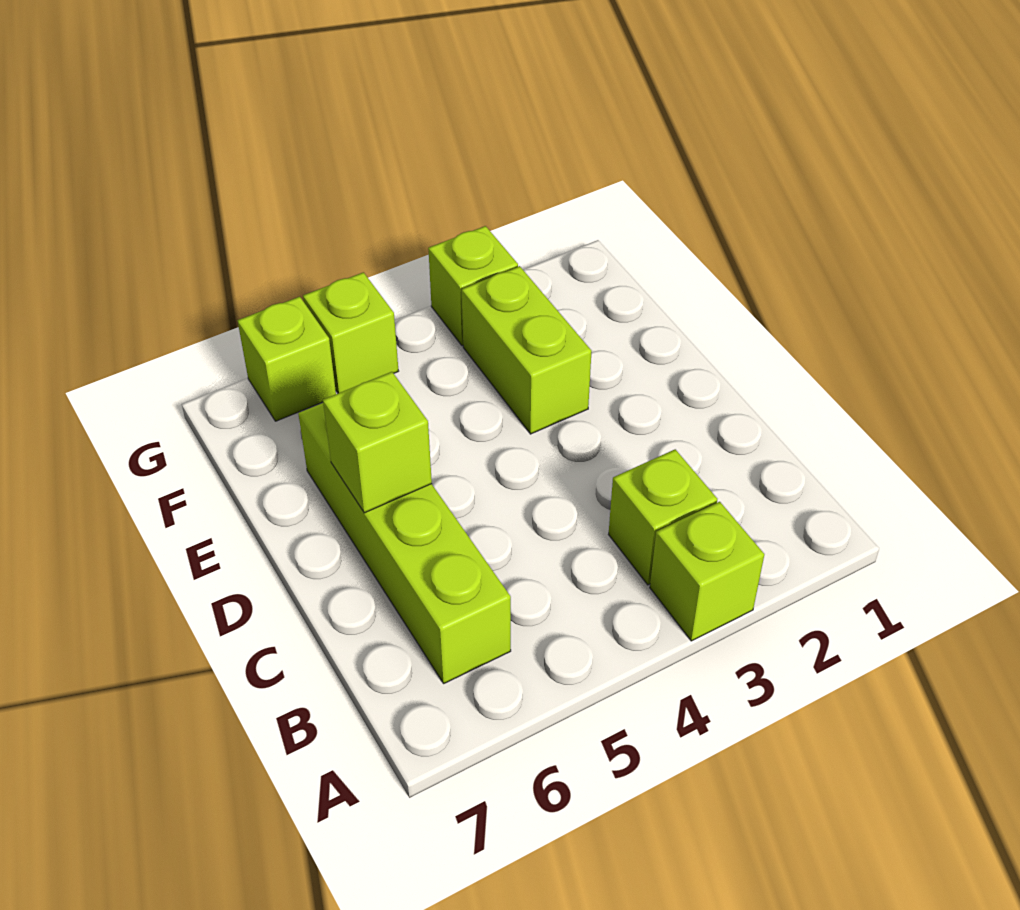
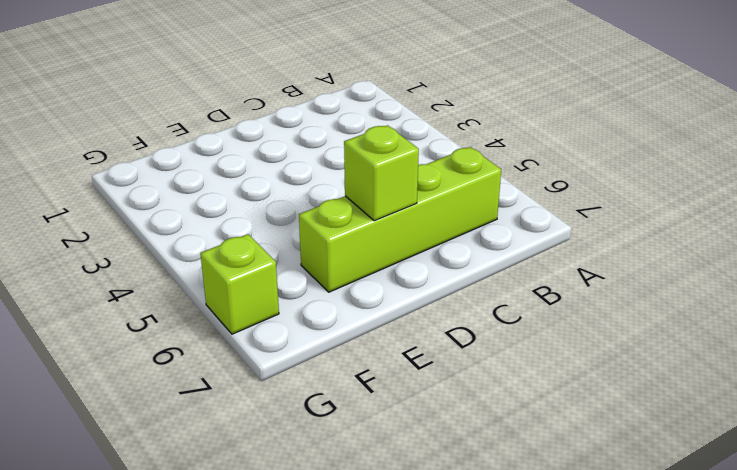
none -> lime brick A3 level 1
none -> lime brick B3 level 1

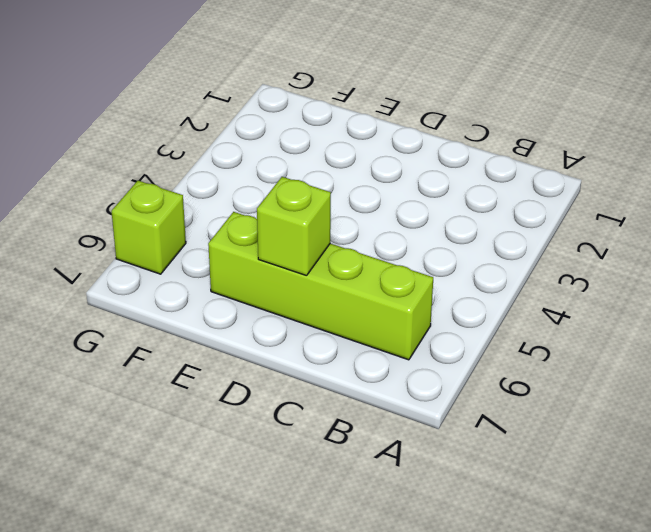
none -> lime brick A3 level 1
none -> lime brick B3 level 1

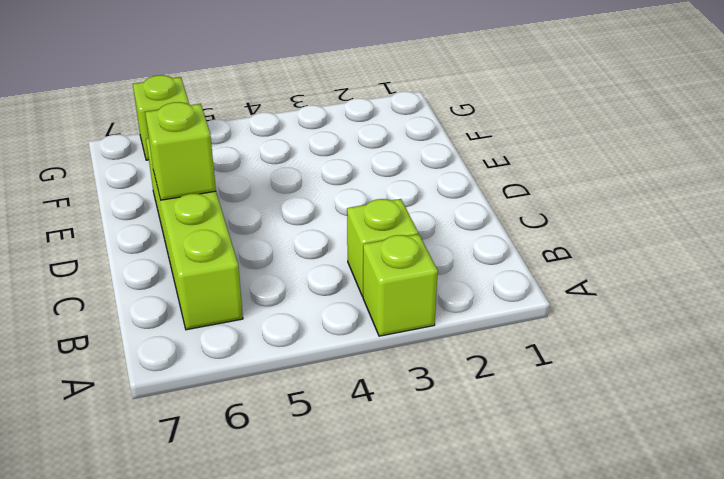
none -> lime brick E3:F3 level 1
none -> lime brick G3 level 1

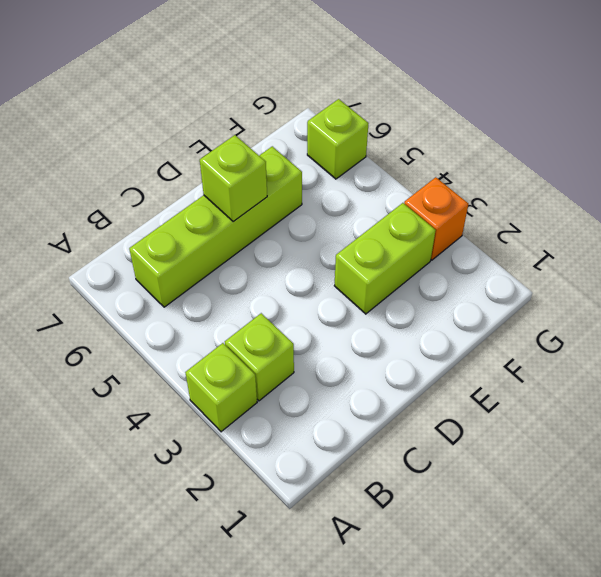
orange brick G3 level 1 -> lime brick G3 level 1
none -> lime brick G5 level 1

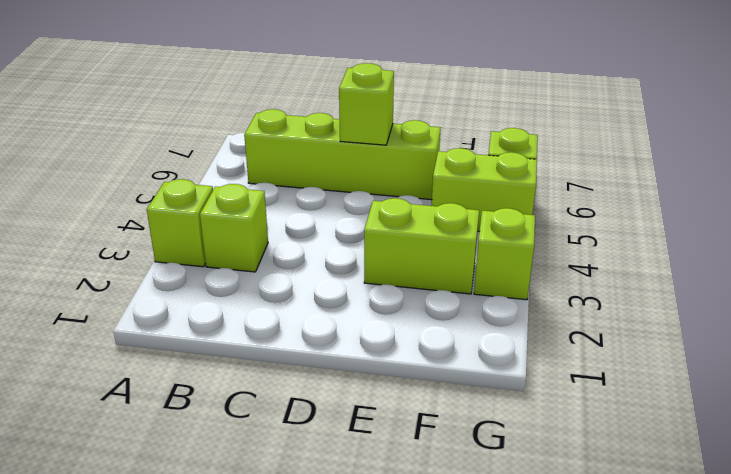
lime brick F5:G5 level 1 -> lime brick G5 level 1

